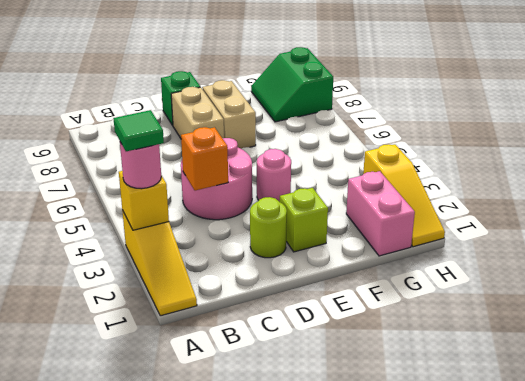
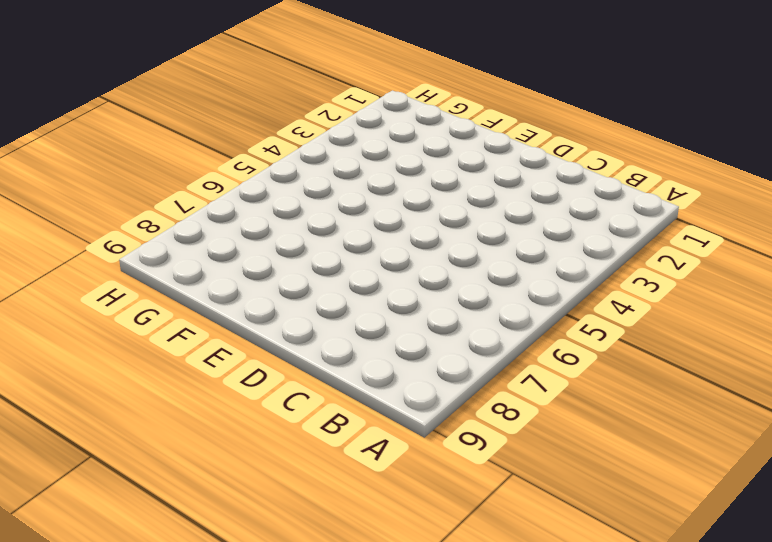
none -> yellow slope A1:A3 level 1 top 3
none -> pink round brick C4:D5 level 1
none -> lime round brick D2 level 1

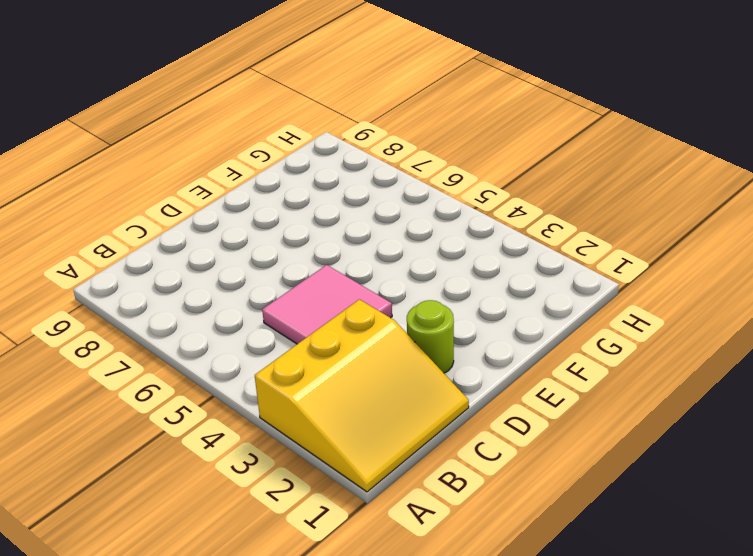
yellow slope A1:C3 level 1 top 3 -> yellow slope A1:A3 level 1 top 3
pink tile C4:D5 level 1 -> pink round brick C4:D5 level 1
none -> tan brick D7:D8 level 1
none -> green brick D9 level 1
none -> lime brick E2 level 1

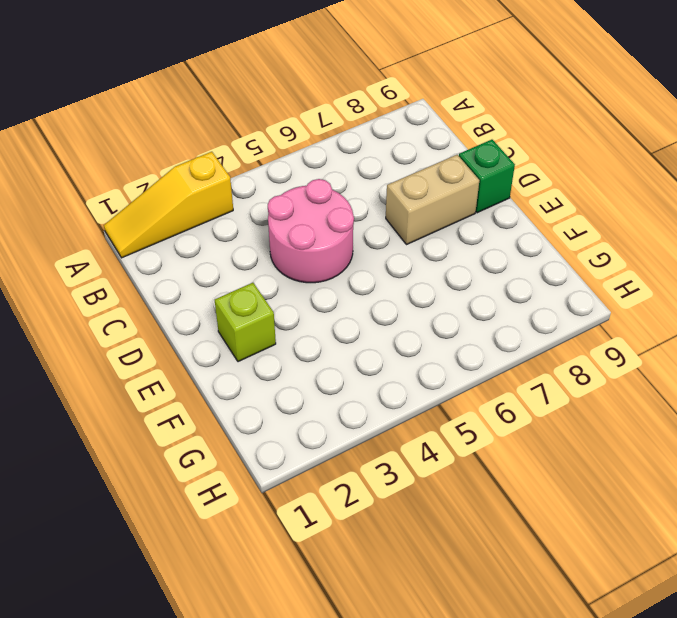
none -> lime round brick D2 level 1
none -> pink round brick E4 level 1
none -> tan brick E7:E8 level 1

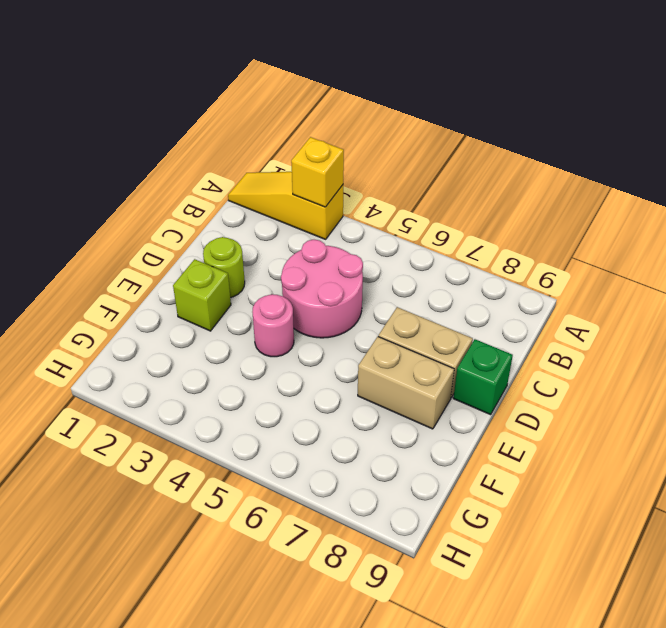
none -> pink brick G1:G2 level 1
none -> green slope G8:H9 level 1 top H
none -> yellow slope H1:H3 level 1 top 3

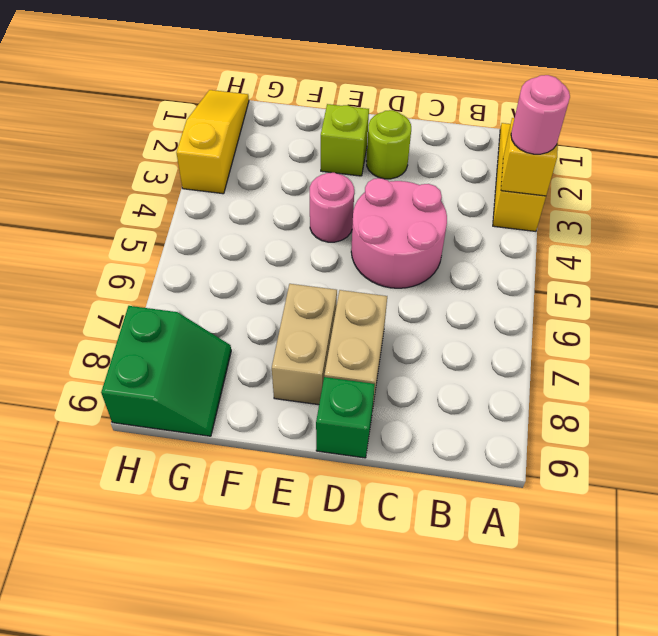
none -> pink brick G1:G2 level 1
none -> orange brick C4 level 2
none -> green tile A3 level 4

